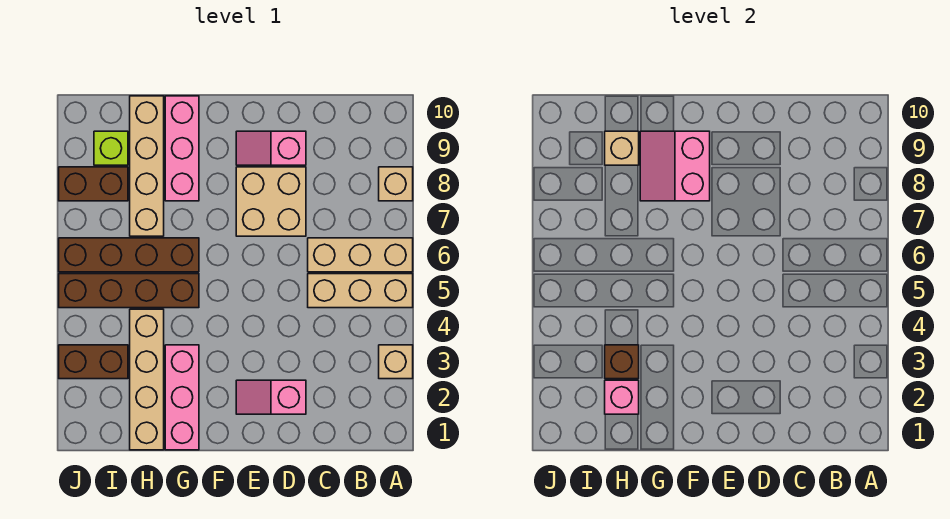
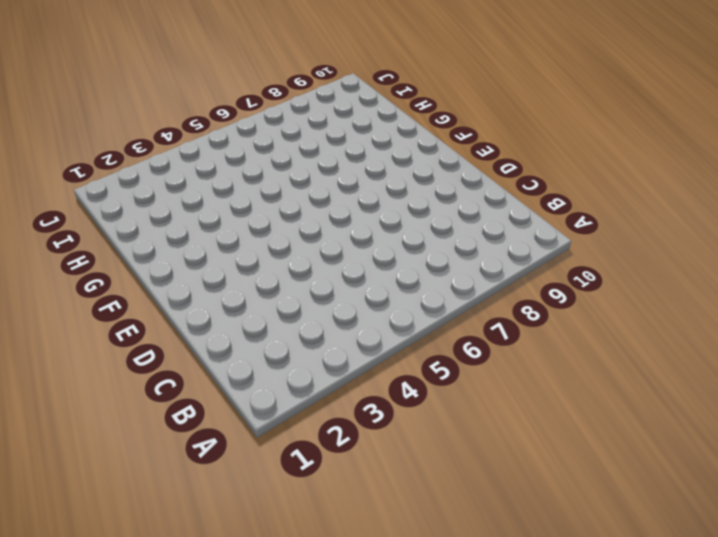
none -> tan brick A3 level 1
none -> tan brick A5:C5 level 1
none -> tan brick A6:C6 level 1

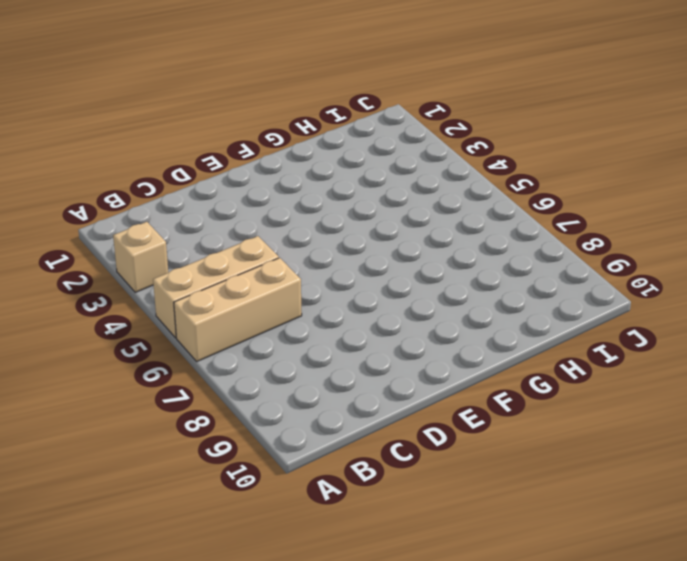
none -> tan brick A8 level 1
none -> pink slope D2:E2 level 1 top D
none -> tan brick D7:E8 level 1

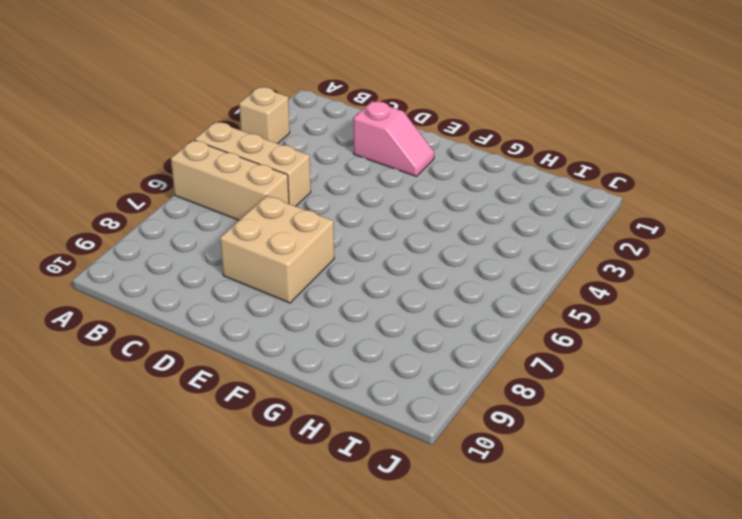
none -> tan brick A8 level 1
none -> pink slope D9:E9 level 1 top D
none -> pink brick G1:G3 level 1

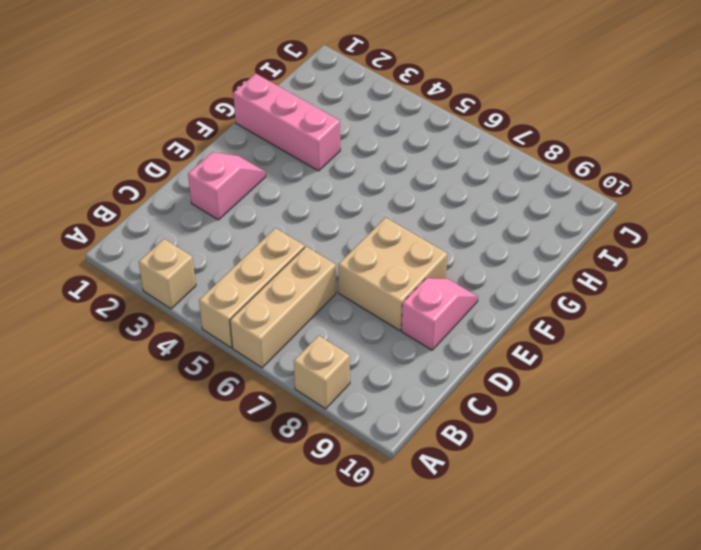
none -> brown brick G5:J5 level 1
none -> brown brick G6:J6 level 1
none -> pink brick G8:G10 level 1

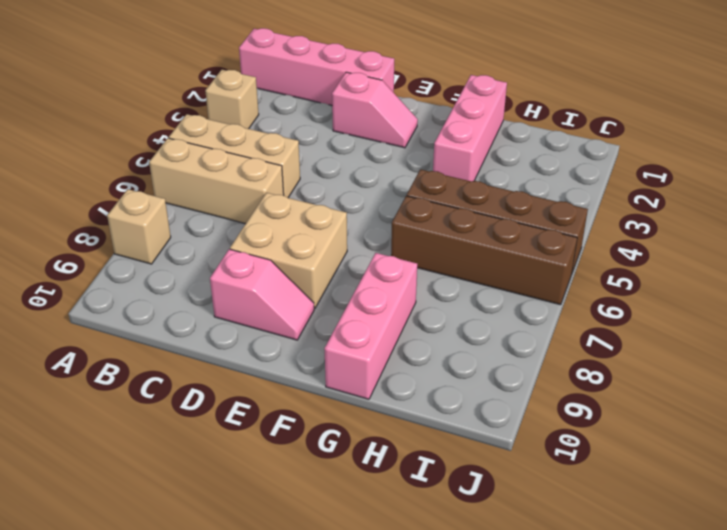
pink brick A1:D1 level 1 -> none
none -> tan brick H1:H4 level 1
none -> tan brick H7:H10 level 1
none -> brown brick I3:J3 level 1

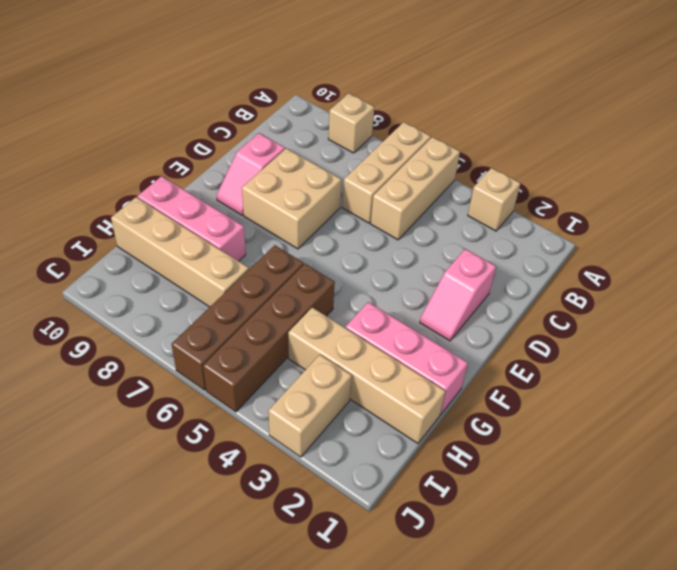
tan brick I3:J3 level 1 -> brown brick I3:J3 level 1
none -> brown brick I8:J8 level 1
none -> lime brick I9 level 1
none -> pink slope F8:G9 level 2 top F

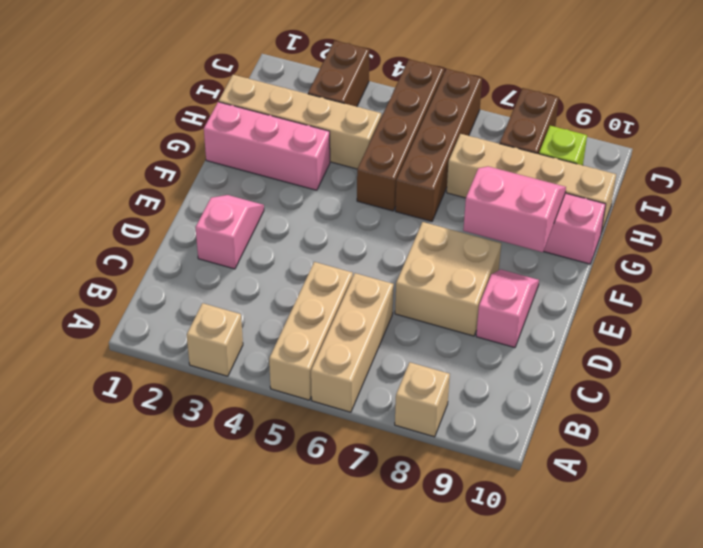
none -> pink brick H2 level 2
none -> brown brick H3 level 2
none -> tan brick H9 level 2

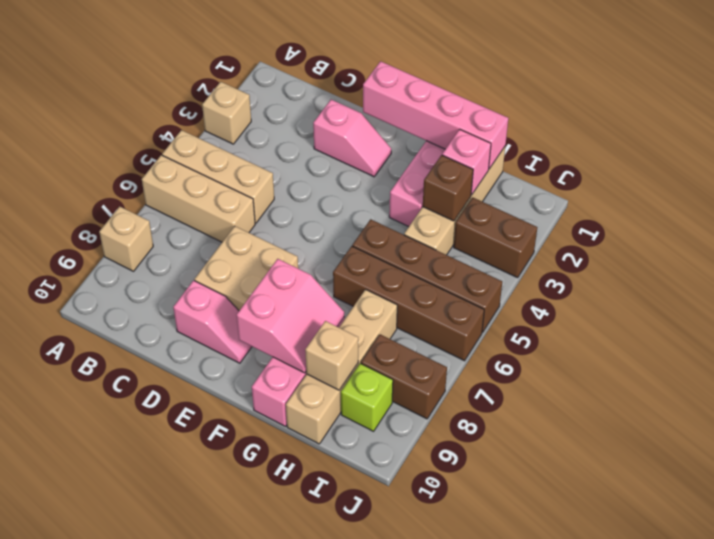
pink brick E1:H1 level 2 -> none

